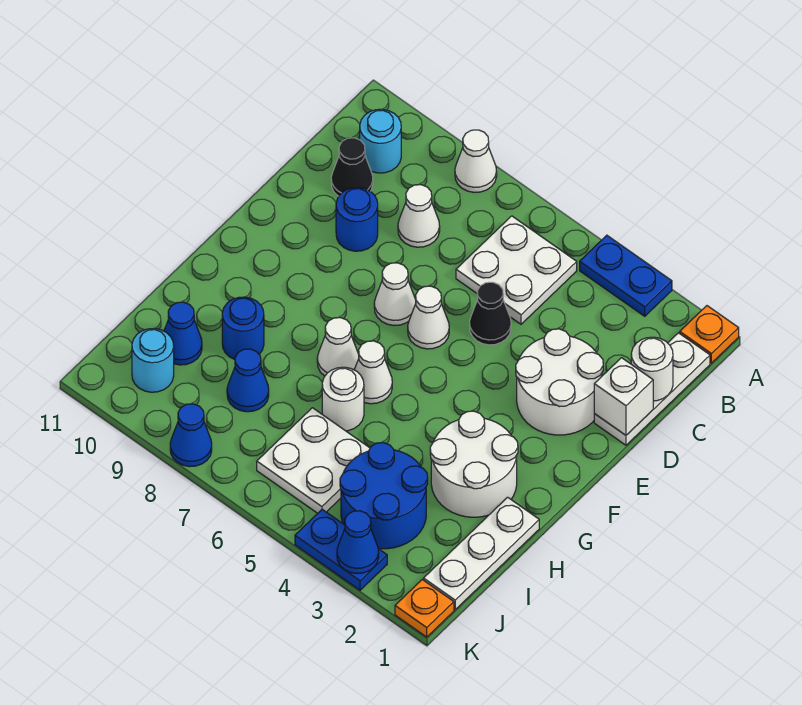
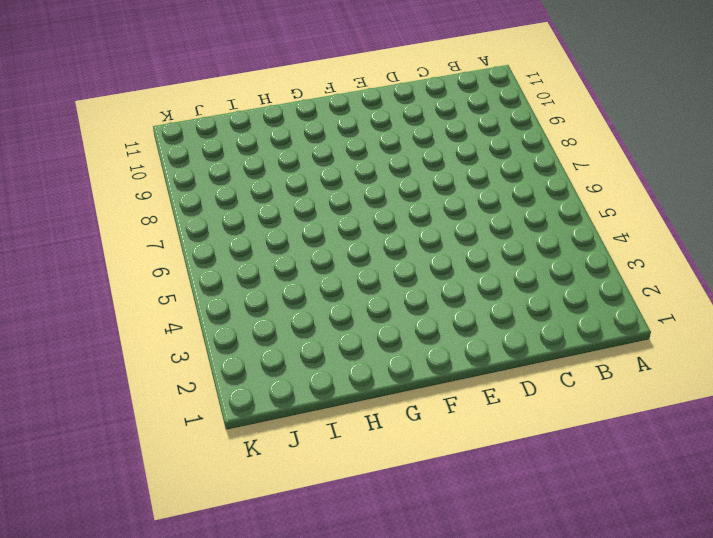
none -> orange plate A1 level 1
none -> blue plate A3:A4 level 1
none -> white cone A8 level 1
none -> white plate B1:D1 level 1

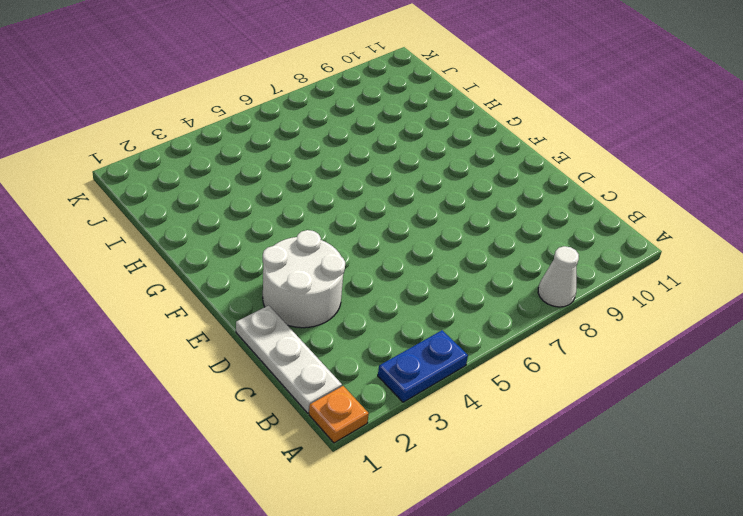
none -> white plate B5:C6 level 1
none -> cyan round brick B10 level 1
none -> white cone C8 level 1
none -> black cone C10 level 1

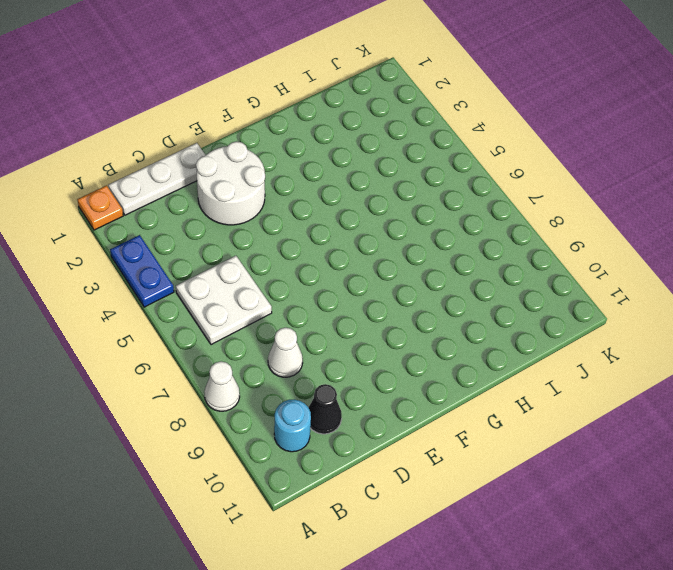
none -> black cone D5 level 1
none -> blue round brick D9 level 1
none -> white cone E6 level 1
none -> white cone E7 level 1

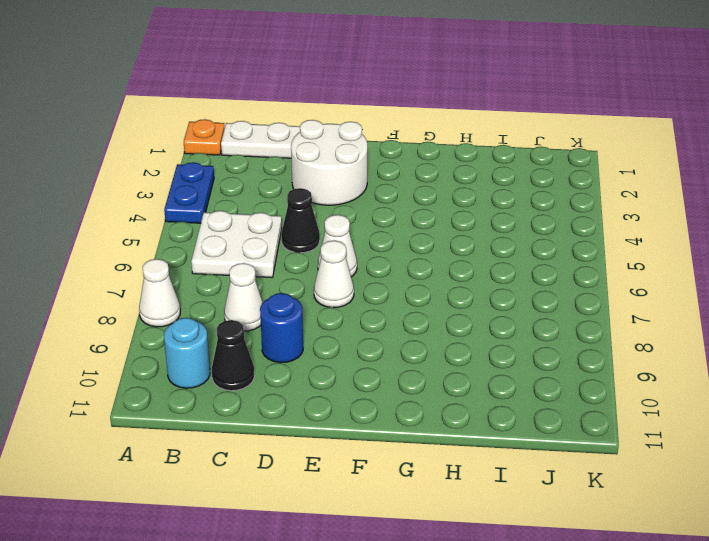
none -> white round brick G2:H3 level 1
none -> white cone G6 level 1
none -> white cone G7 level 1
none -> white plate H1:J1 level 1

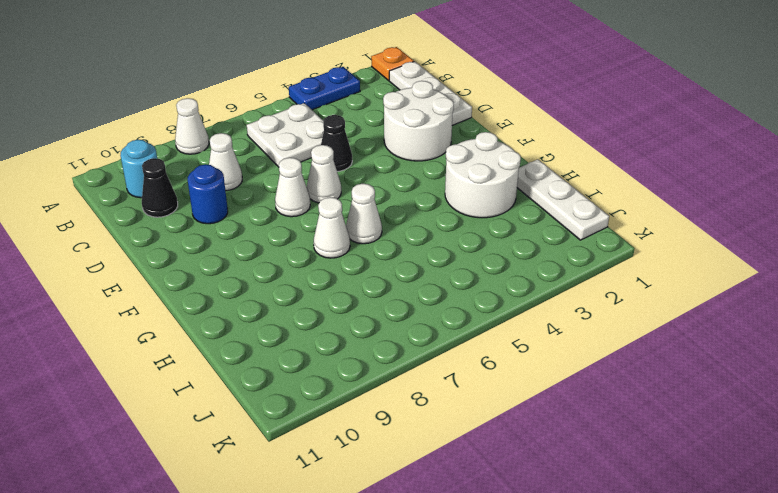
none -> white round brick H6 level 1
none -> blue round brick H9 level 1
none -> blue round brick I3:J4 level 1
none -> white plate I5:J6 level 1

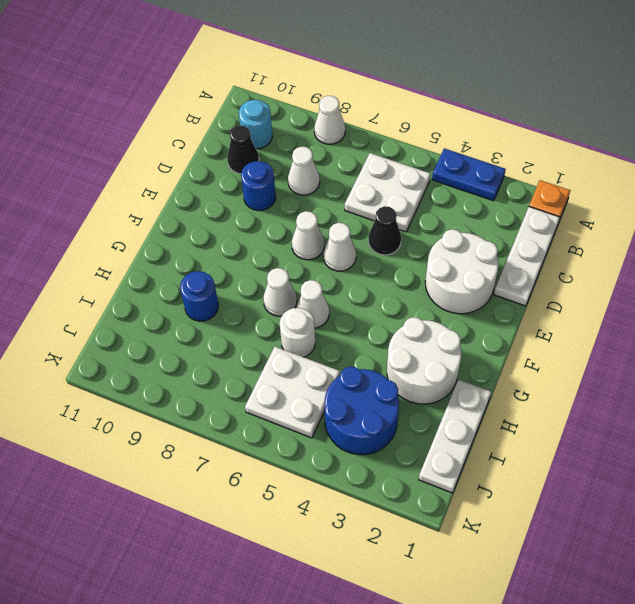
none -> blue cone I8 level 1
none -> blue cone I10 level 1
none -> cyan round brick J10 level 1
none -> orange plate K1 level 1

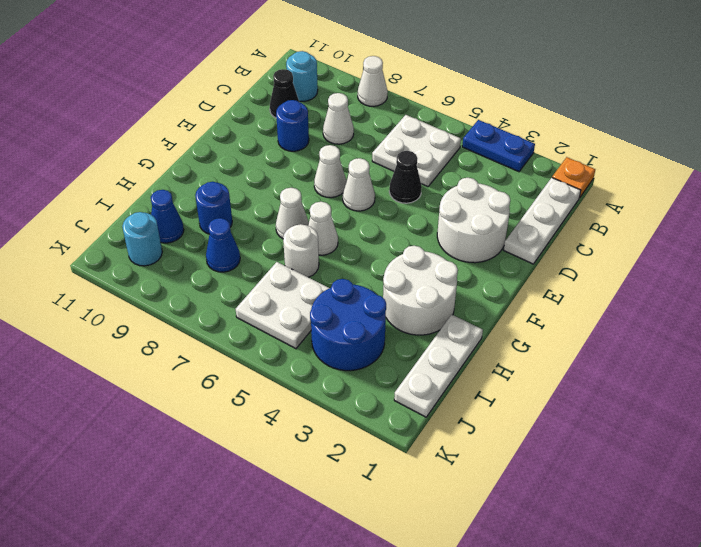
none -> orange plate K1 level 1
none -> blue plate K3:K4 level 1
none -> blue cone K8 level 1
none -> white round brick C1 level 2

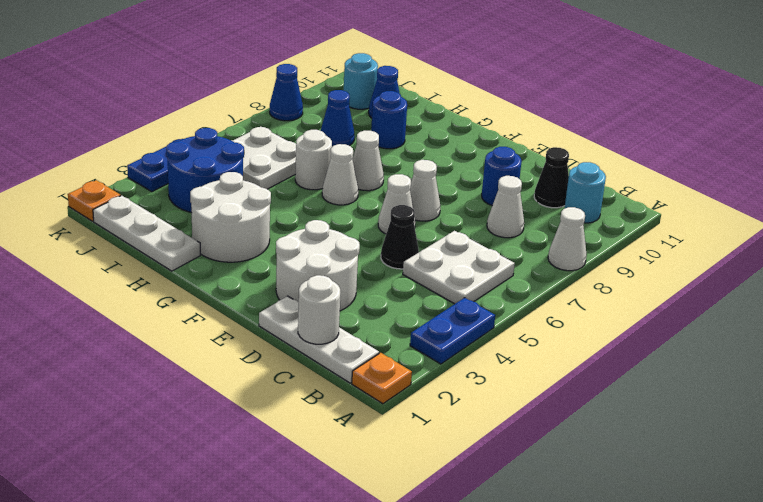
none -> white brick D1 level 2
none -> blue cone K3 level 2

